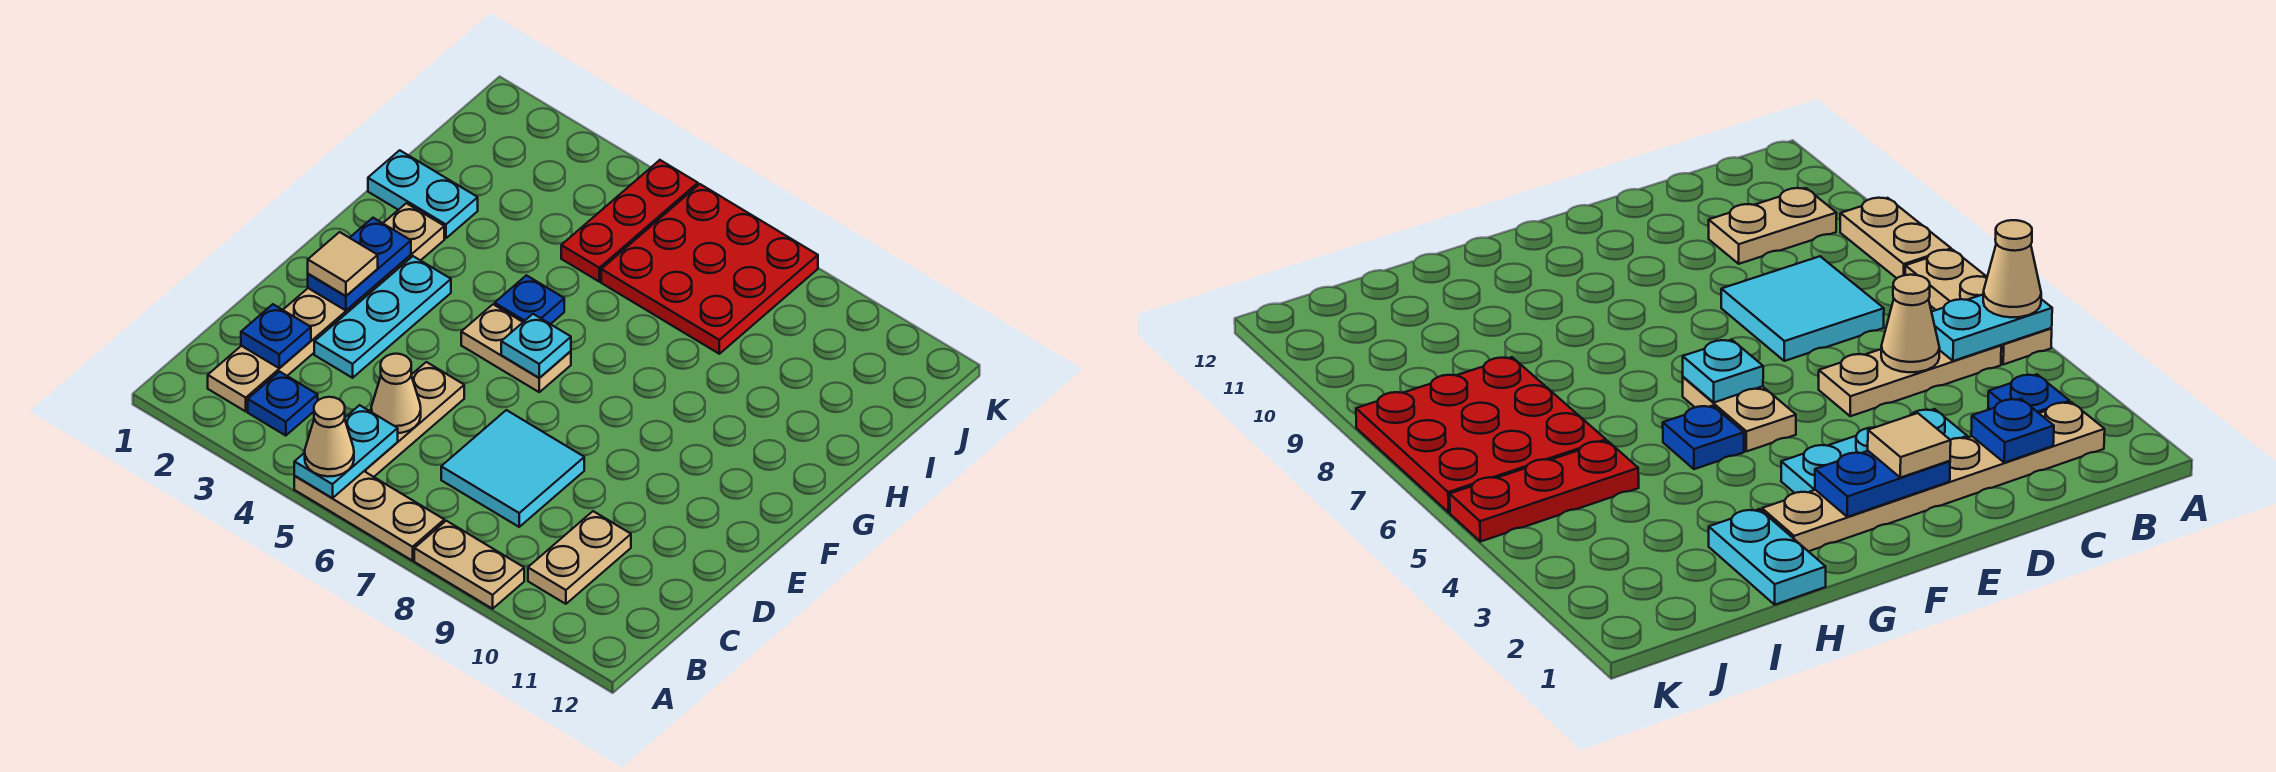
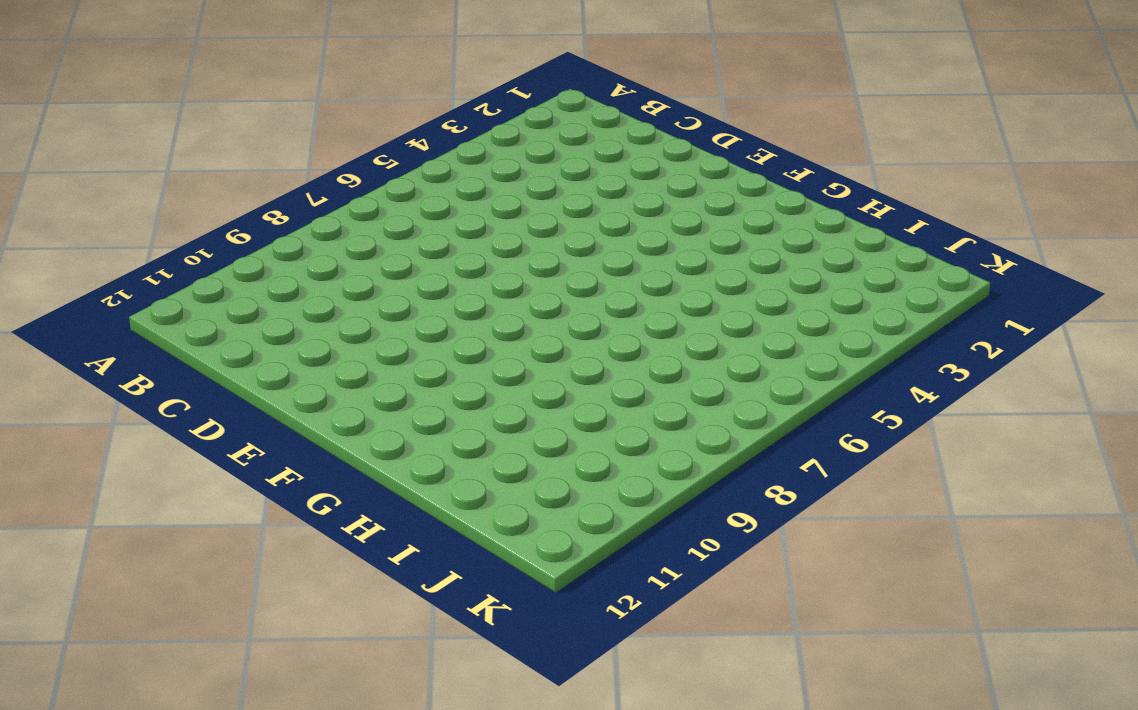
none -> tan plate A5:A7 level 1
none -> tan plate A8:A9 level 1
none -> tan plate B2:G2 level 1

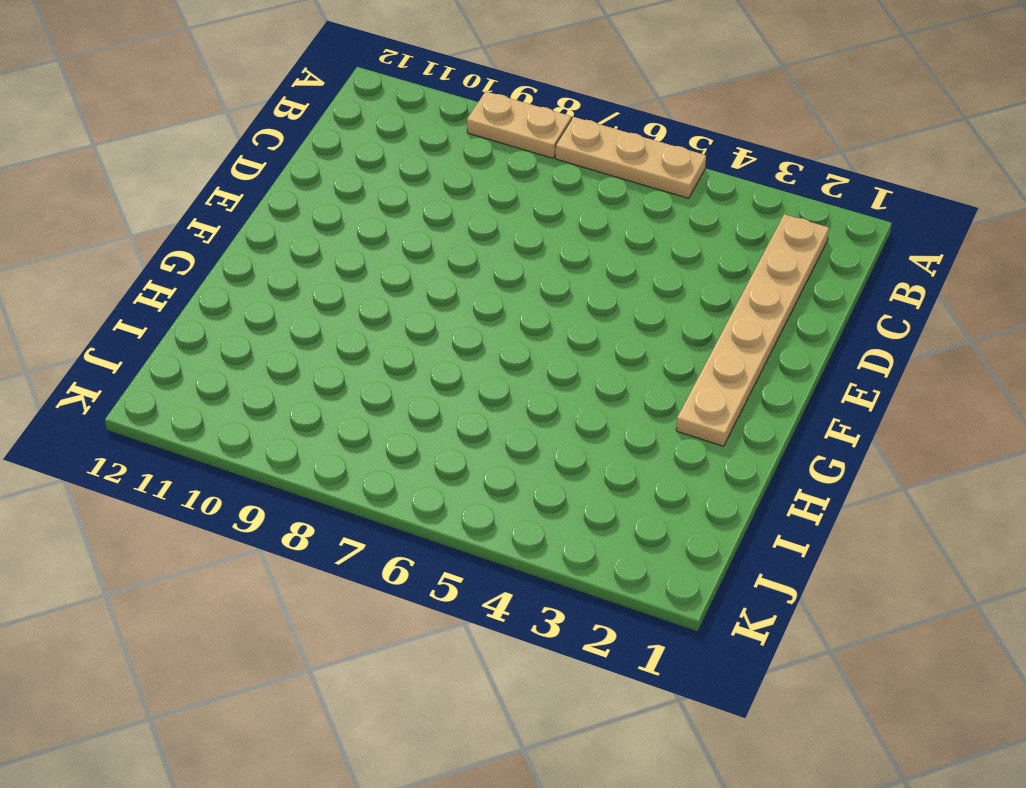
none -> blue plate B3 level 1
none -> tan plate B5:D5 level 1
none -> tan plate B10:C10 level 1

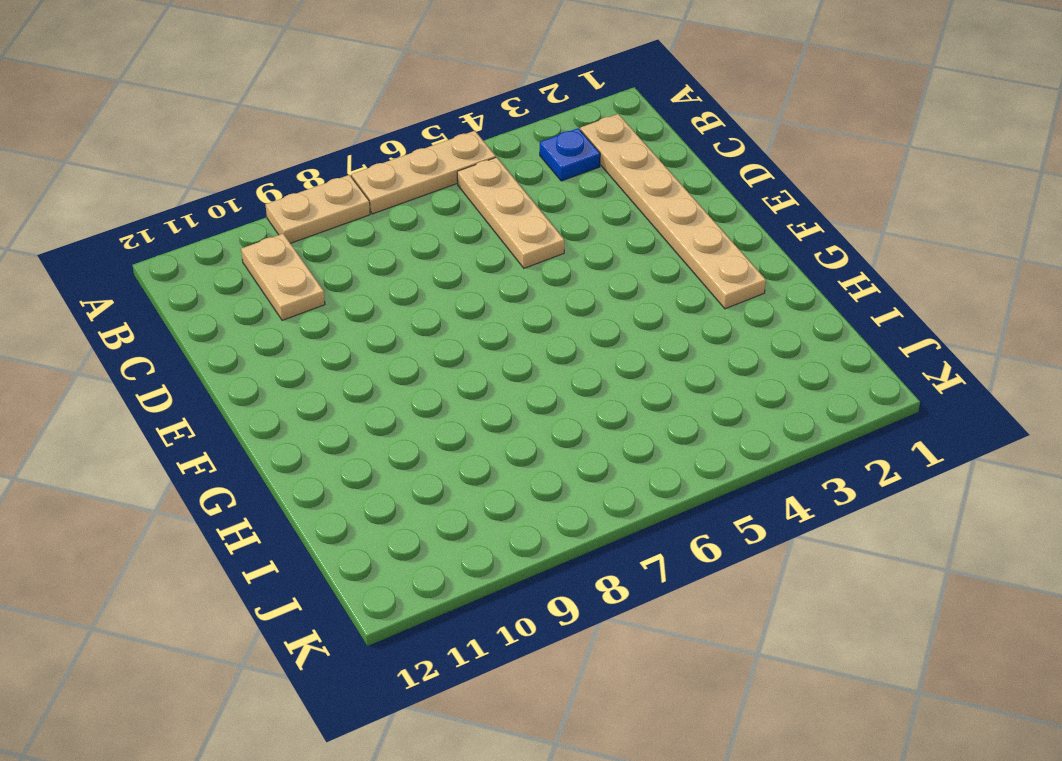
none -> cyan tile C7:D8 level 1
none -> cyan plate D3:F3 level 1
none -> tan plate F5:F6 level 1

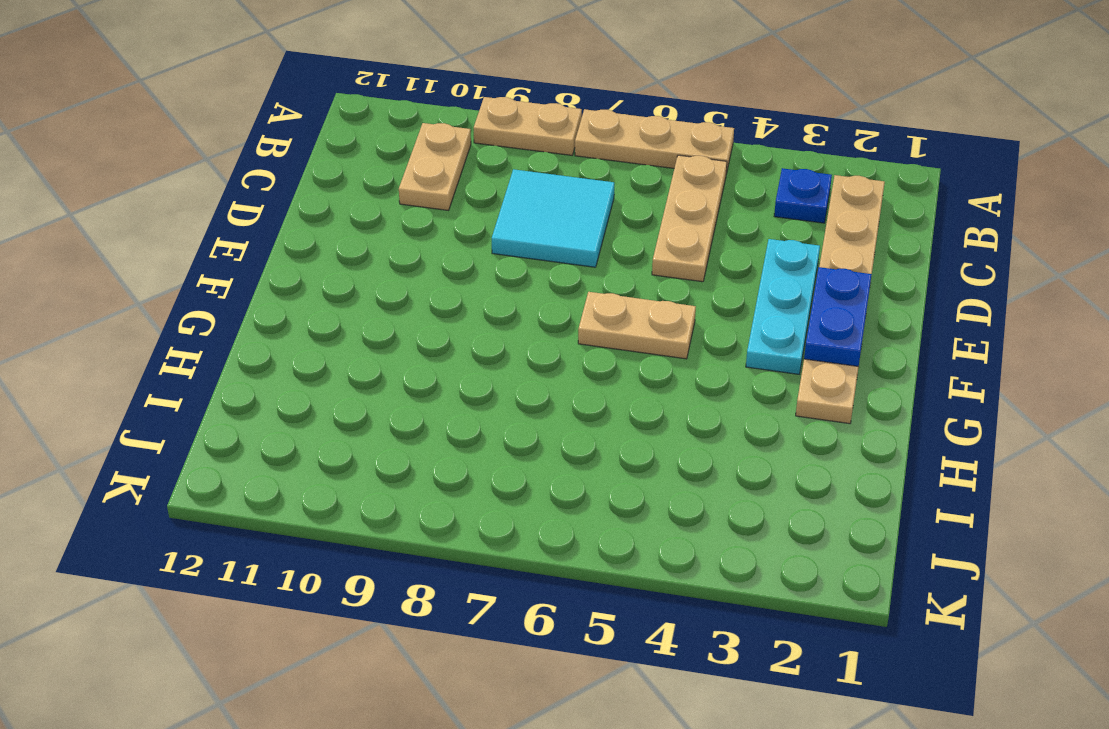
none -> blue plate G5 level 1
none -> cyan plate H1:H2 level 1
none -> red plate I5:K5 level 1

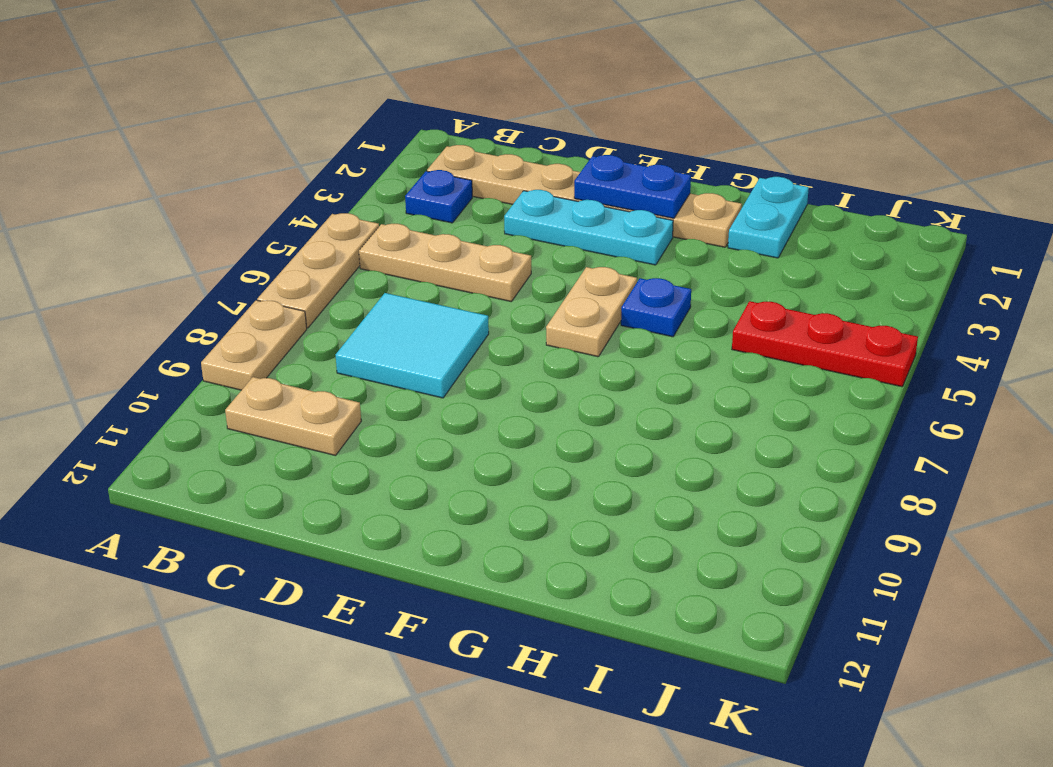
none -> red plate I6:K8 level 1
none -> cyan plate A5:B5 level 2
none -> blue plate C2 level 2

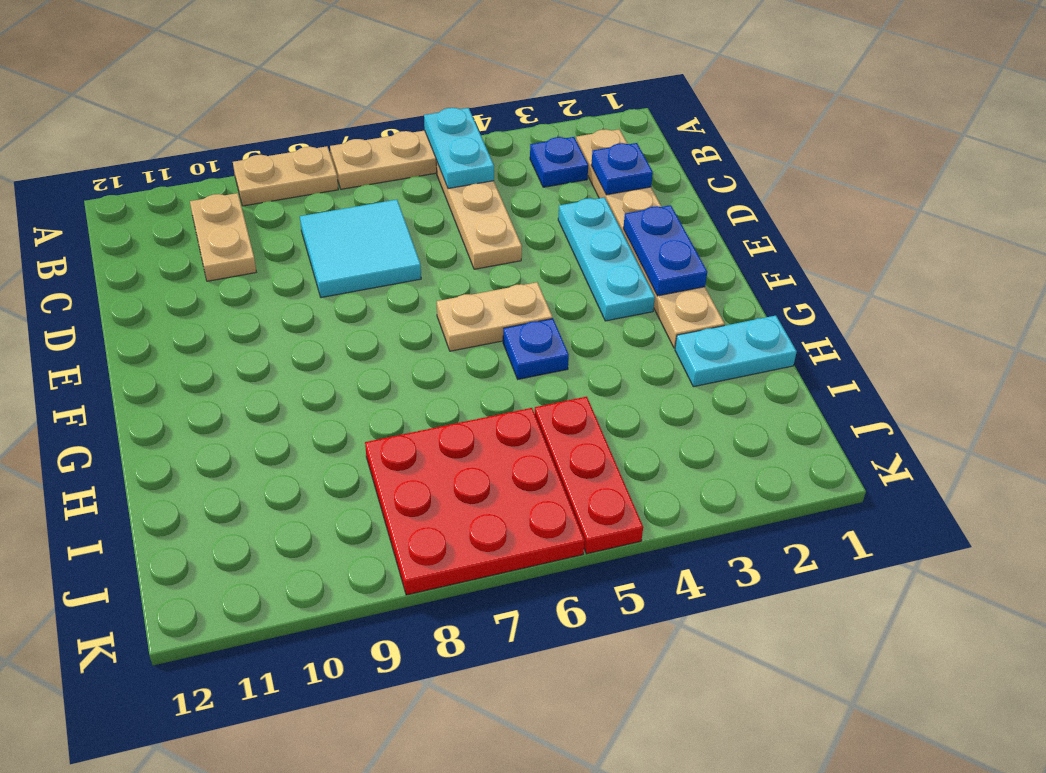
none -> tan cone C5 level 2
none -> cyan plate F6 level 2
none -> tan cone A5 level 3

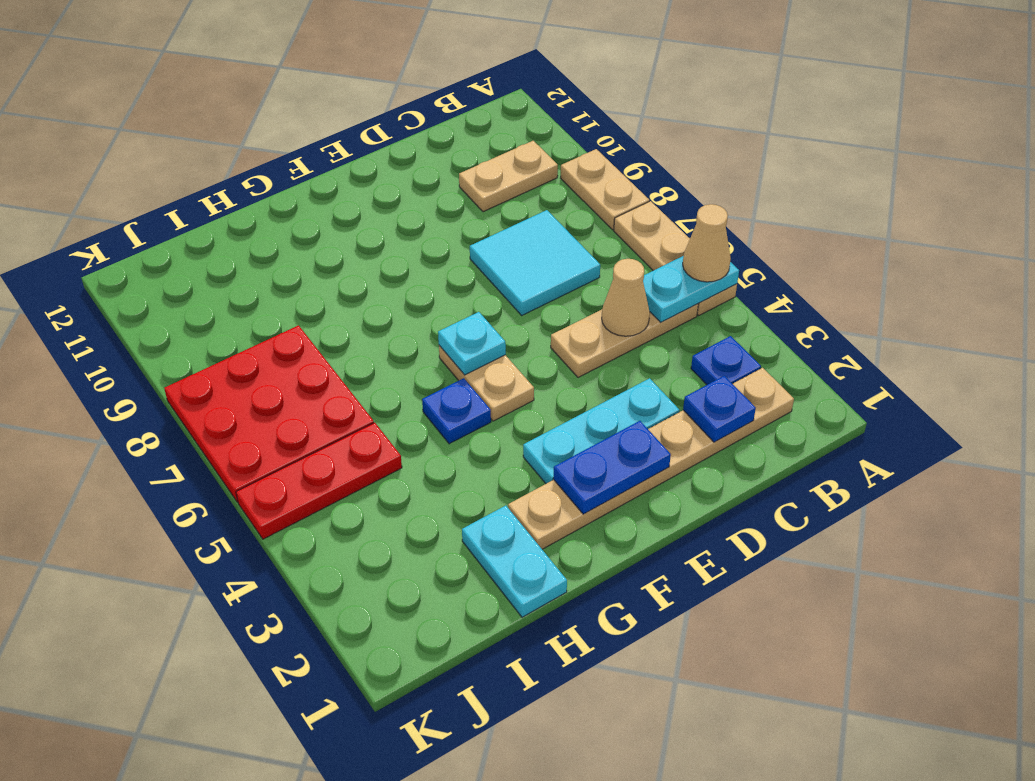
none -> tan tile E2 level 3

